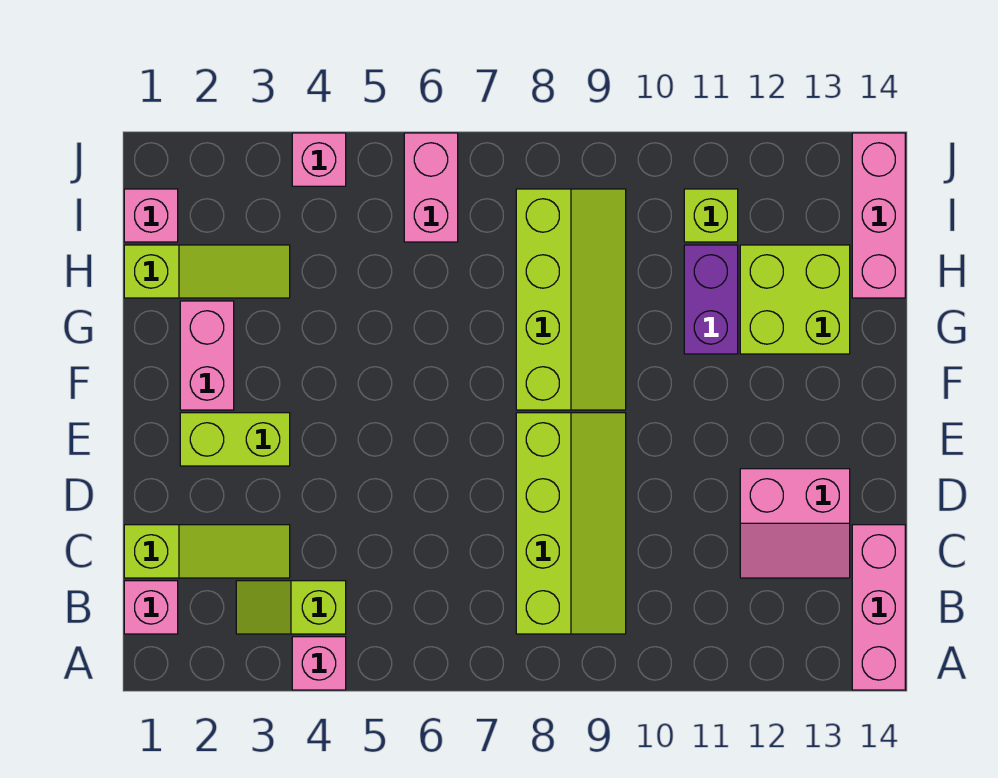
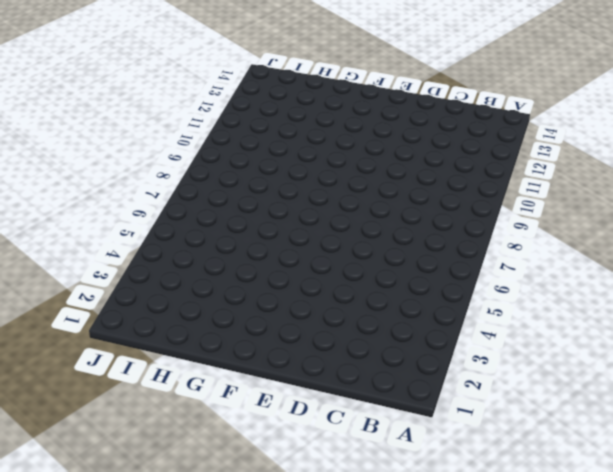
none -> pink brick A4 level 1
none -> pink brick A14:C14 level 1
none -> pink brick B1 level 1

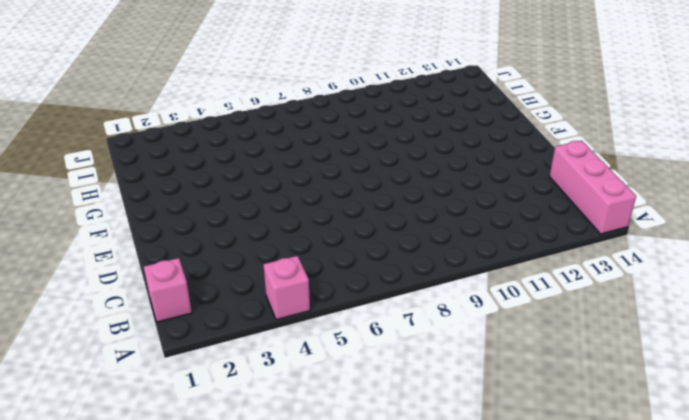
none -> lime slope B3:B4 level 1 top 4
none -> lime slope B8:E9 level 1 top 8
none -> lime slope C1:C3 level 1 top 1

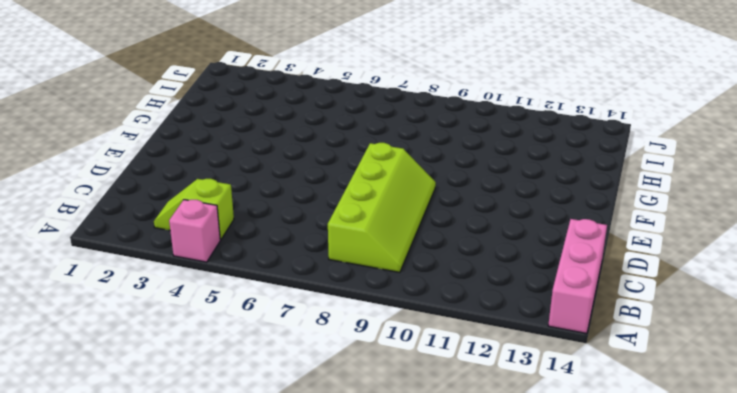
none -> pink brick B1 level 1
none -> lime slope C1:C3 level 1 top 1
none -> pink slope C12:D13 level 1 top D

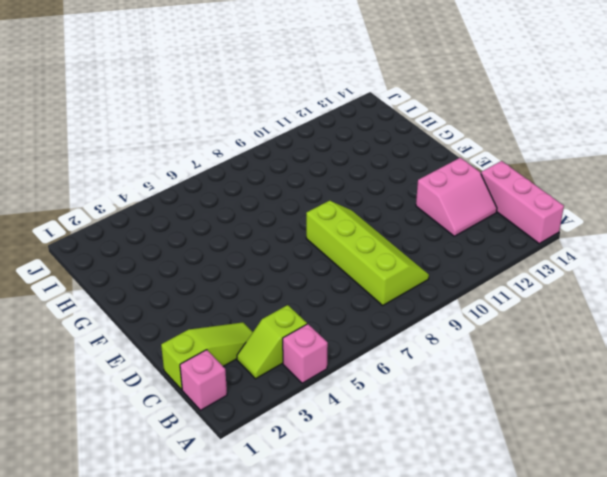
none -> lime brick E2:E3 level 1
none -> pink brick F2:G2 level 1
none -> lime slope F8:I9 level 1 top 8

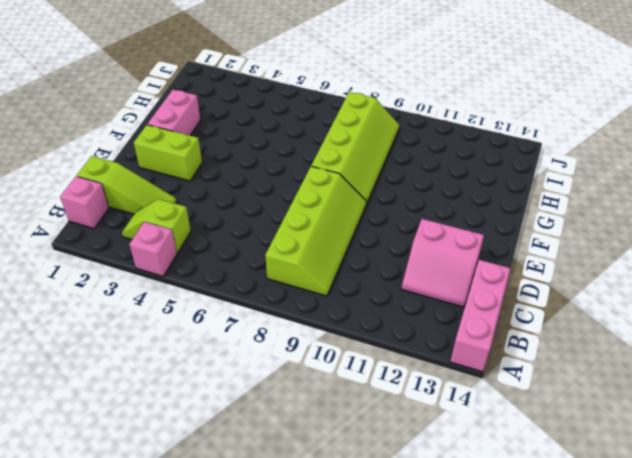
none -> purple brick G11:H11 level 1
none -> lime brick G12:H13 level 1
none -> lime slope H1:H3 level 1 top 1

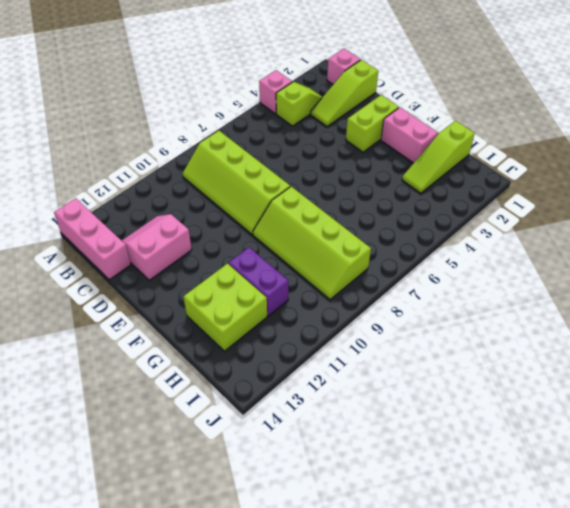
none -> pink brick H14:J14 level 1
none -> pink brick I1 level 1
none -> pink brick I6:J6 level 1

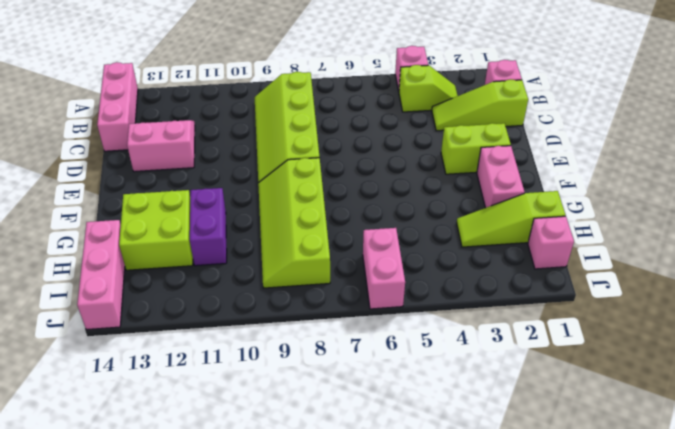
none -> lime brick I11 level 1
none -> pink brick J4 level 1

